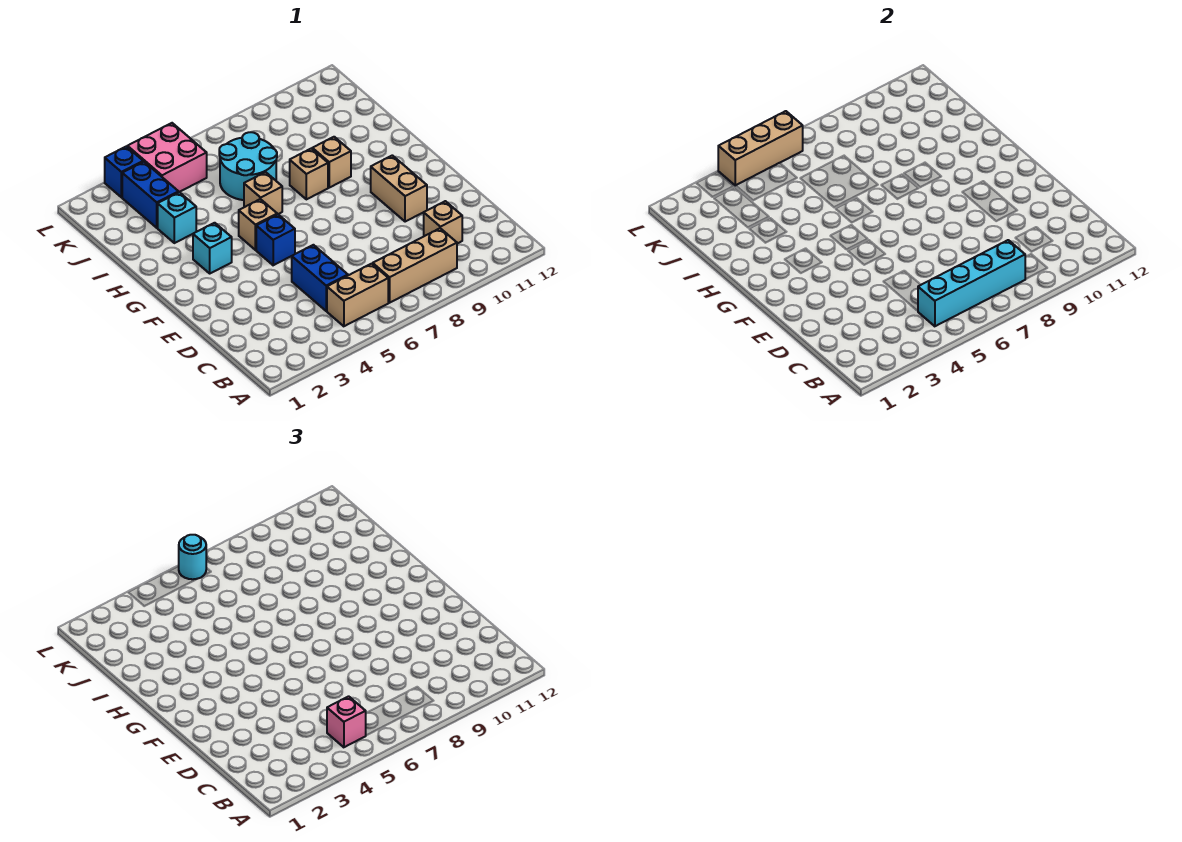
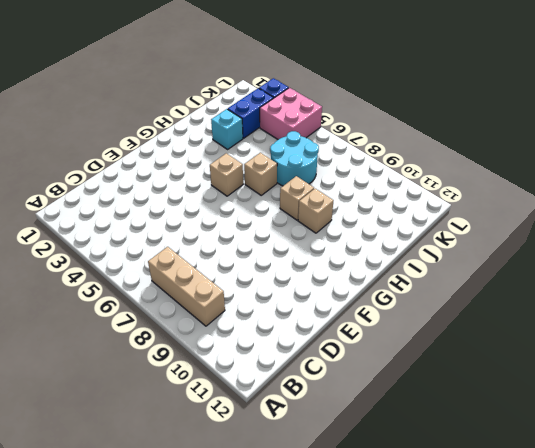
none -> tan brick B5:B6 level 1
none -> blue brick C5:D5 level 1
none -> tan brick C10 level 1

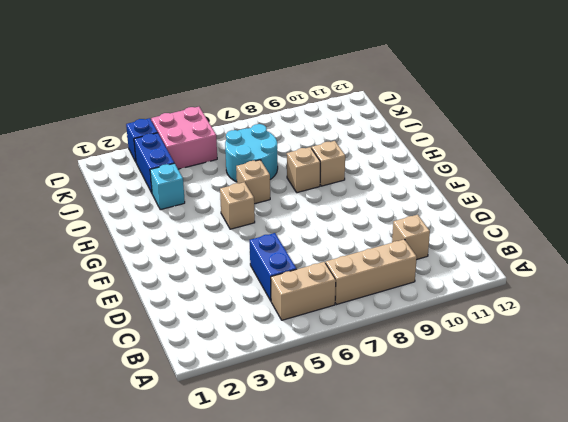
none -> tan brick E10:F10 level 1
none -> blue brick F5 level 1
none -> cyan brick G3 level 1

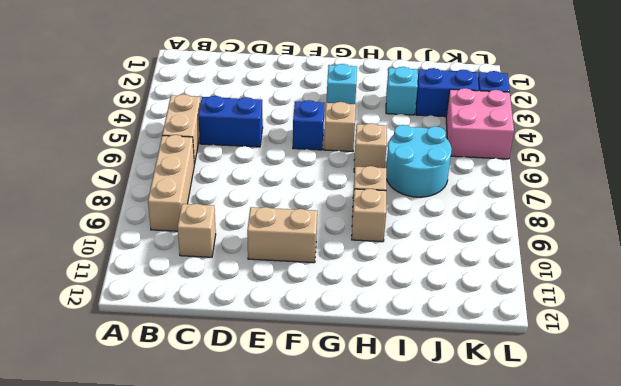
none -> cyan brick B5:B8 level 2
none -> tan brick L4:L6 level 2
none -> pink brick B5 level 3

